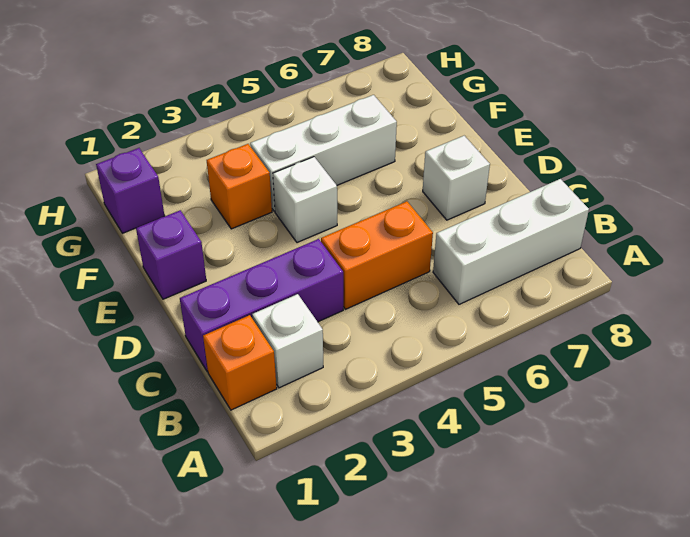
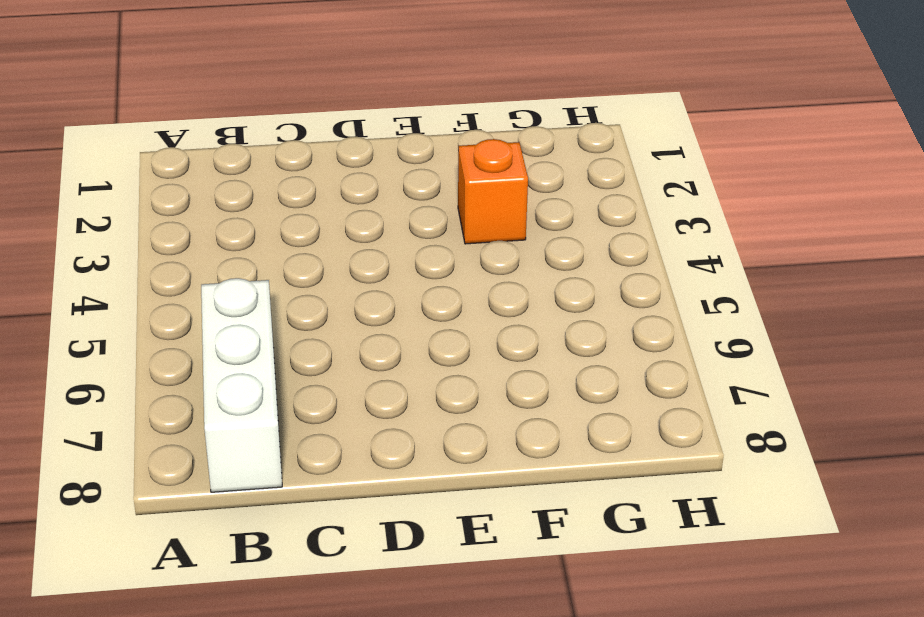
none -> orange brick B1 level 1
none -> white brick B2 level 1

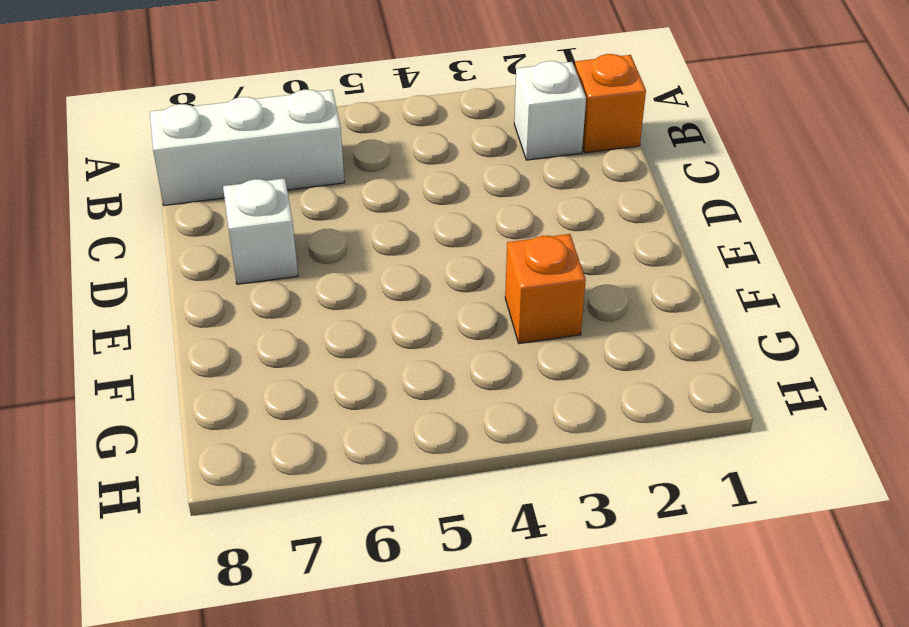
none -> purple brick C1:C3 level 1
none -> orange brick C4:C5 level 1

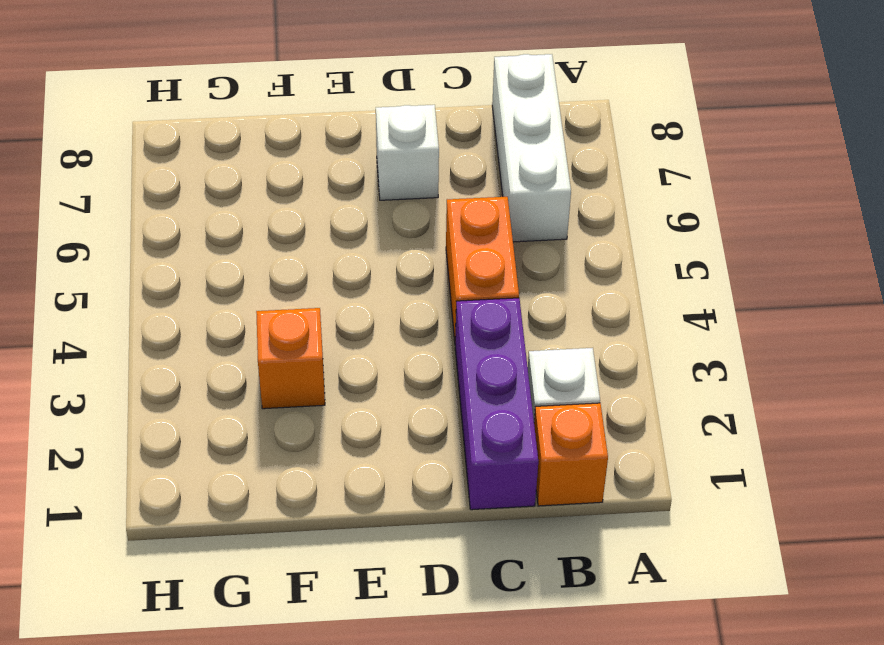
none -> purple brick E1 level 1
none -> white brick E4 level 1

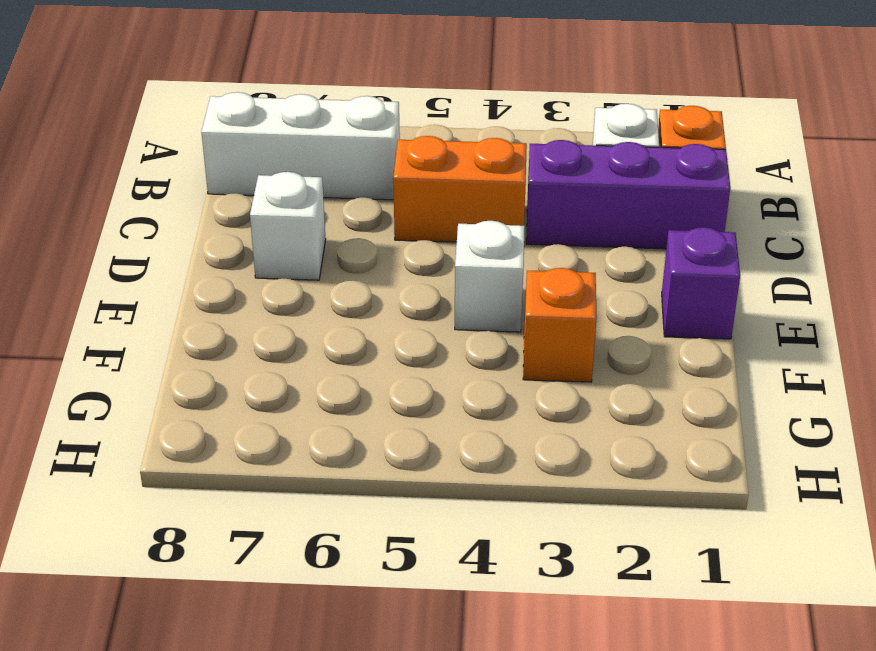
none -> white brick F4:F6 level 1
none -> purple brick G1 level 1

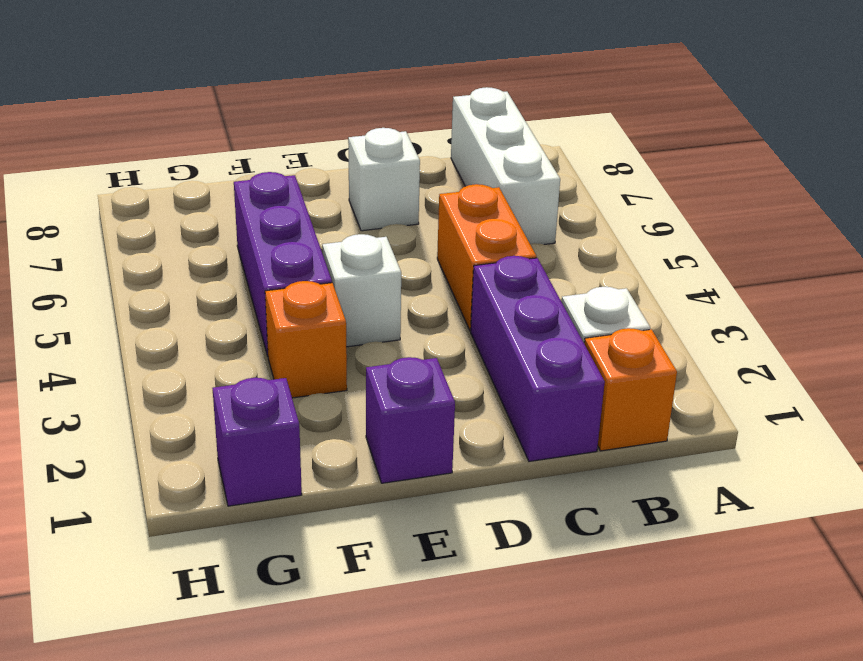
purple brick F4:F6 level 1 -> white brick F4:F6 level 1

